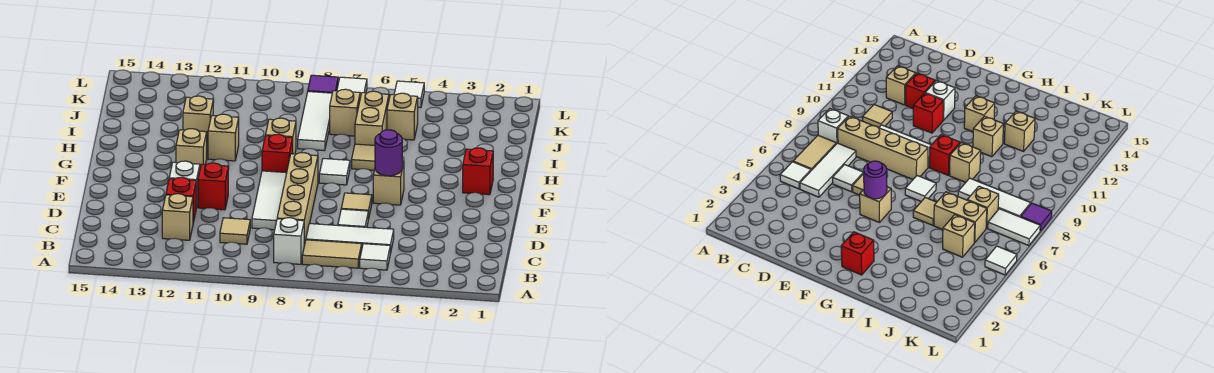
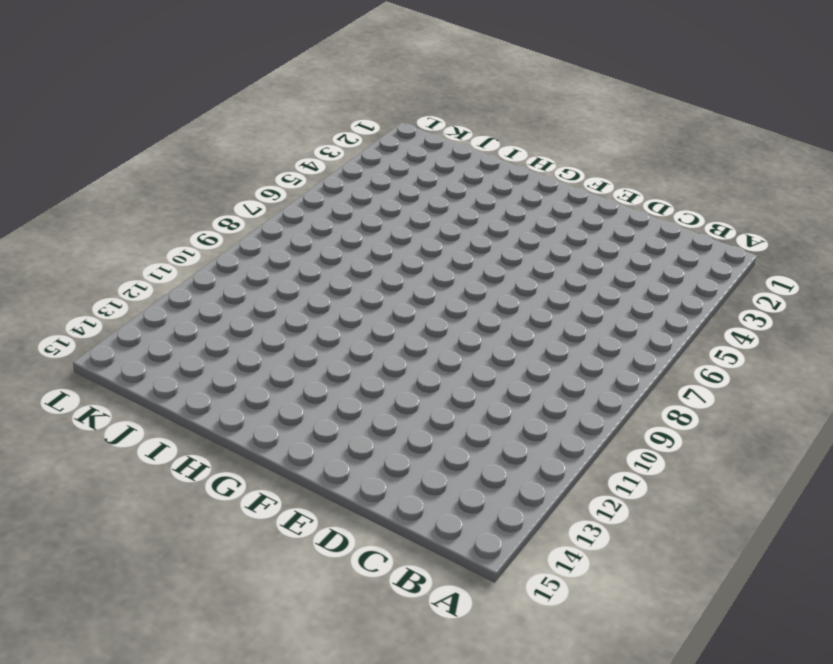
none -> white tile B5 level 1
none -> tan tile B6:B7 level 1
none -> white brick B8 level 1
none -> white tile C5:C7 level 1

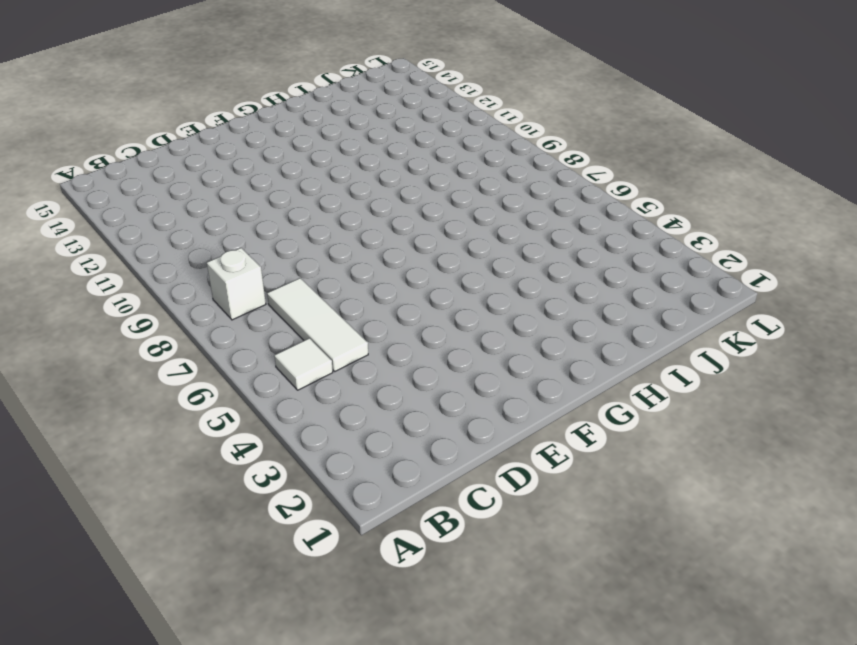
none -> tan tile B6:B7 level 1
none -> tan brick C8:F8 level 1
none -> tan tile C10 level 1
none -> tan brick C12 level 1

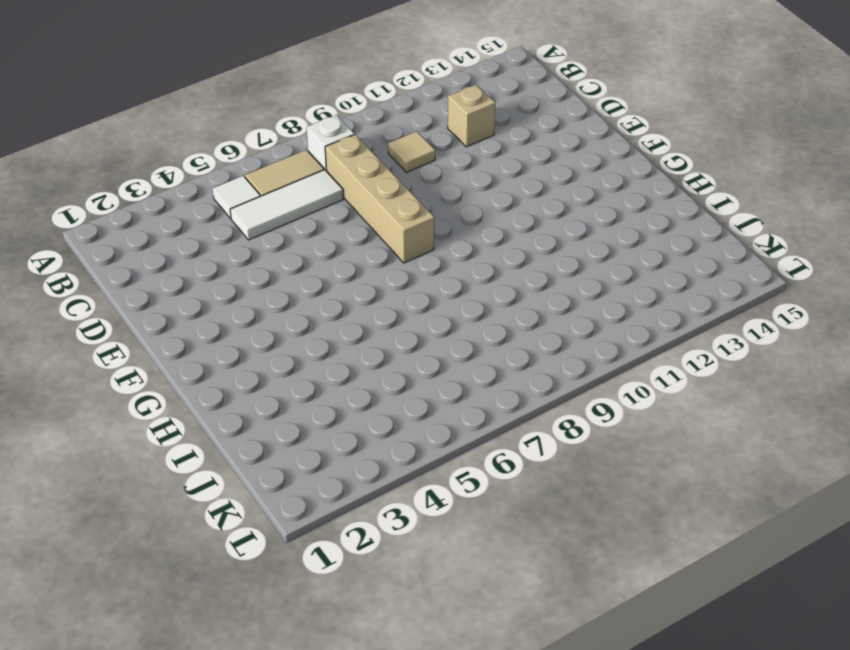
none -> white tile D6 level 1
none -> white tile D9:F9 level 1
none -> red brick D12 level 1
none -> tan tile E6 level 1

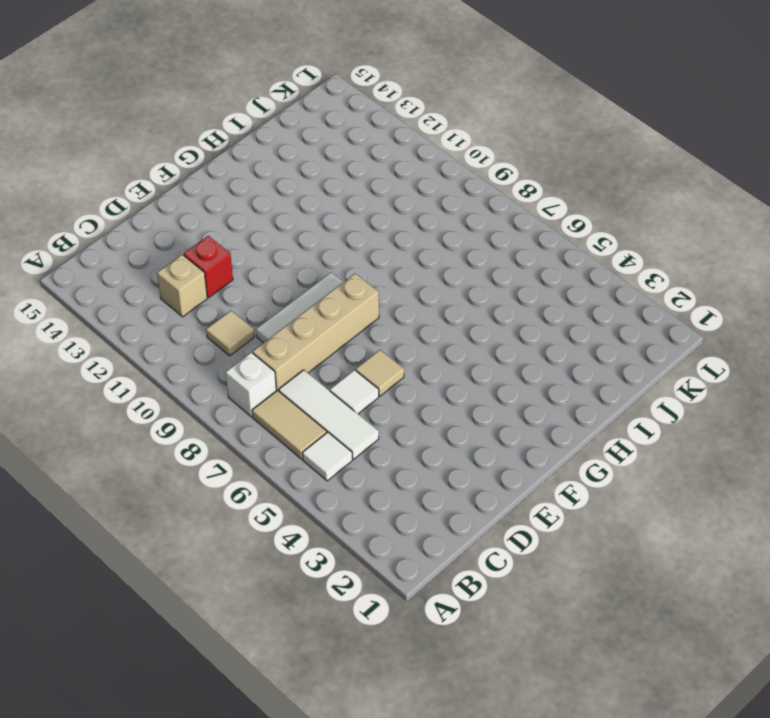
none -> red brick E11 level 1
none -> white brick E12 level 1
none -> tan brick F5 level 1
none -> red brick G2 level 1

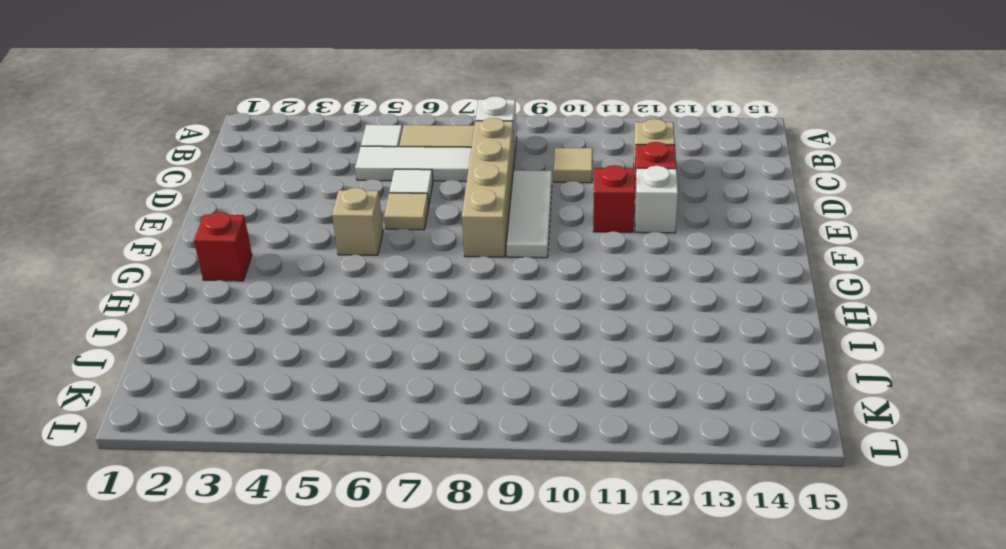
none -> white tile G7 level 1
none -> red brick G9 level 1
none -> tan brick G12 level 1
none -> tan tile H6 level 1

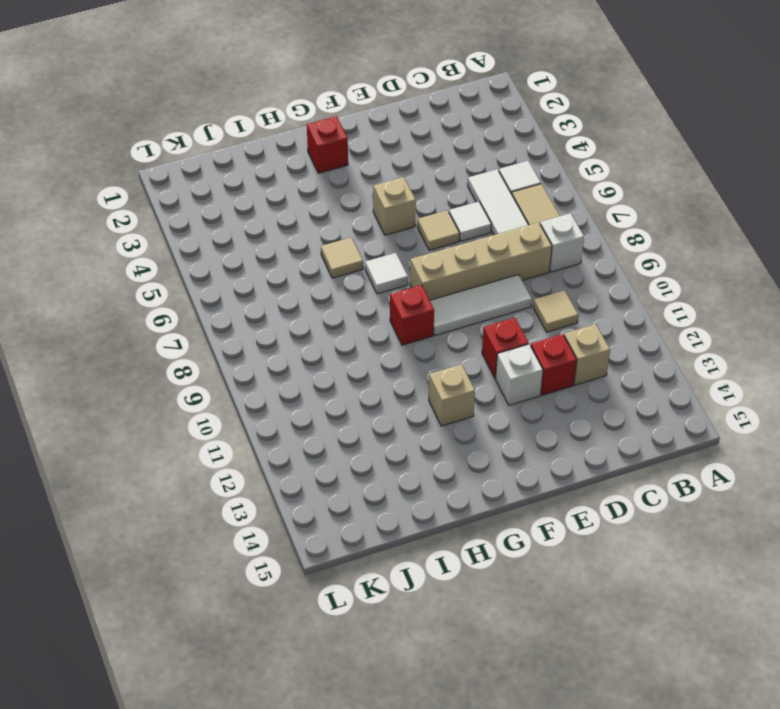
none -> tan brick H9 level 1
none -> tan brick H11 level 1
none -> tan brick I6:J6 level 1
none -> white tile I8:K8 level 1

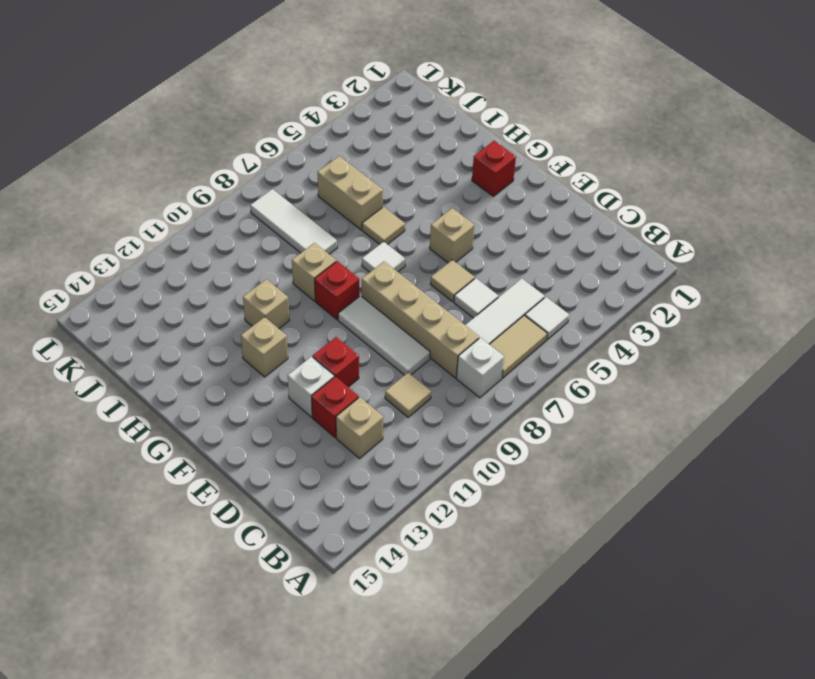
none -> tan brick I12 level 1
none -> tan brick J5 level 1
none -> tan brick J7 level 1
none -> white tile K7:L7 level 1

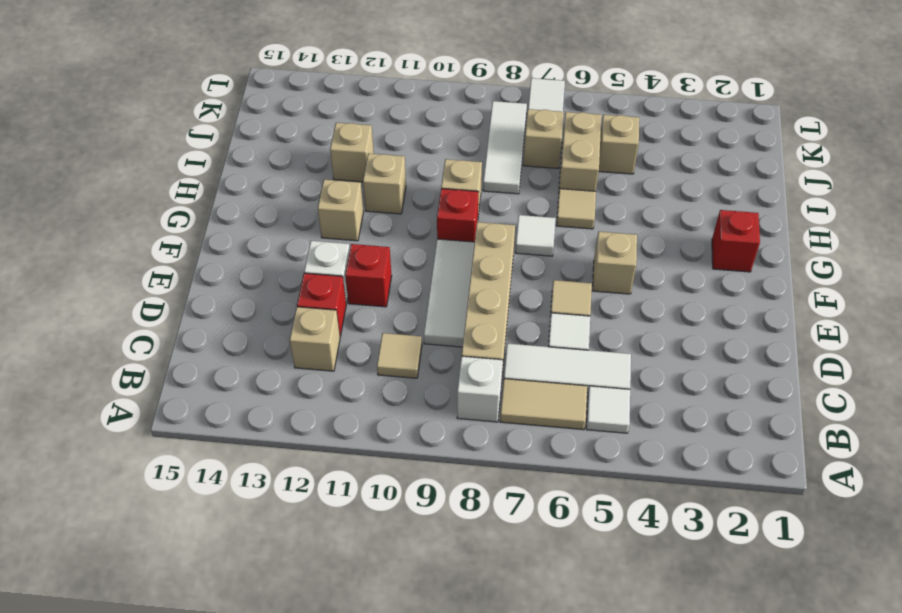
none -> white tile L5 level 1
none -> purple tile L8 level 1
none -> purple round brick F5 level 2

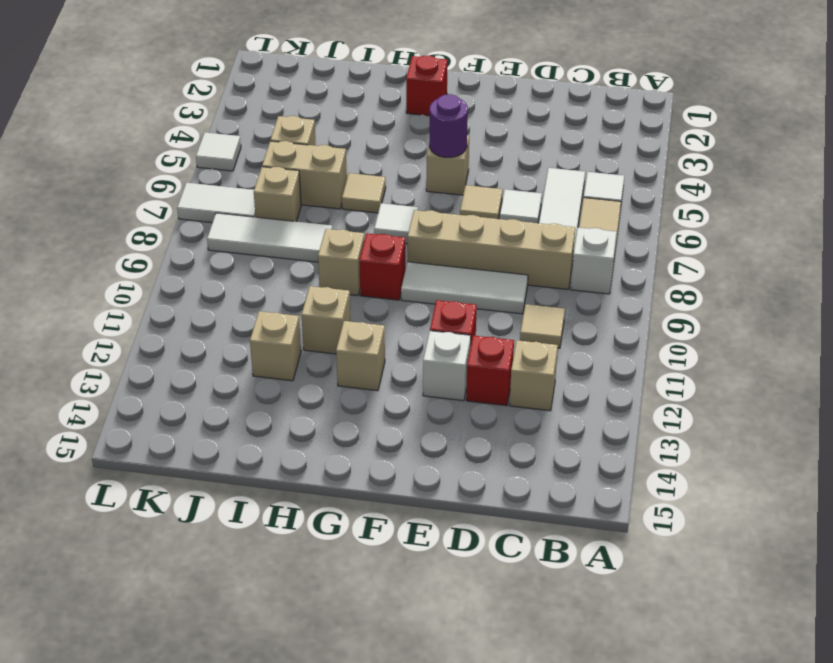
none -> purple tile L8 level 1

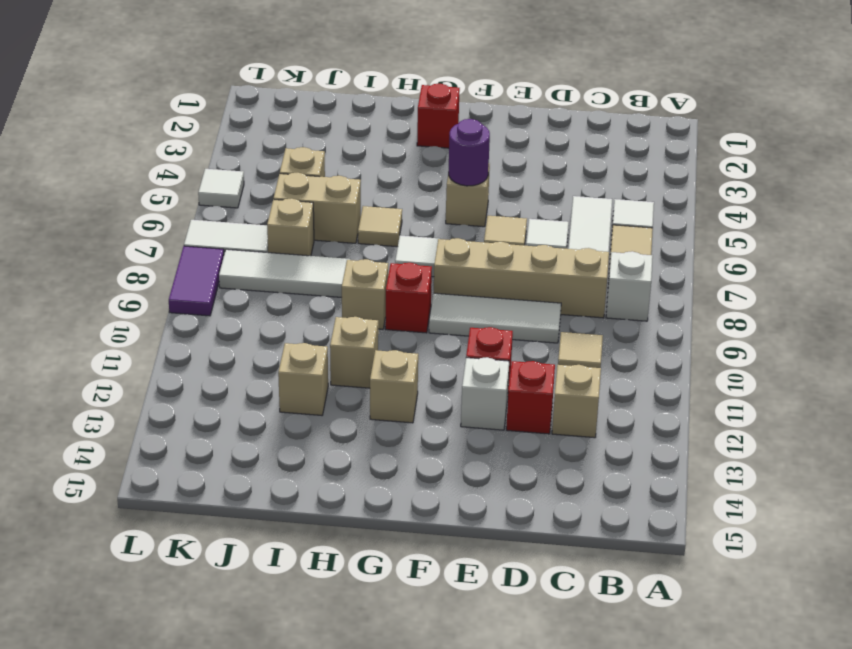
purple tile L8:L9 level 1 -> purple tile L8 level 1

